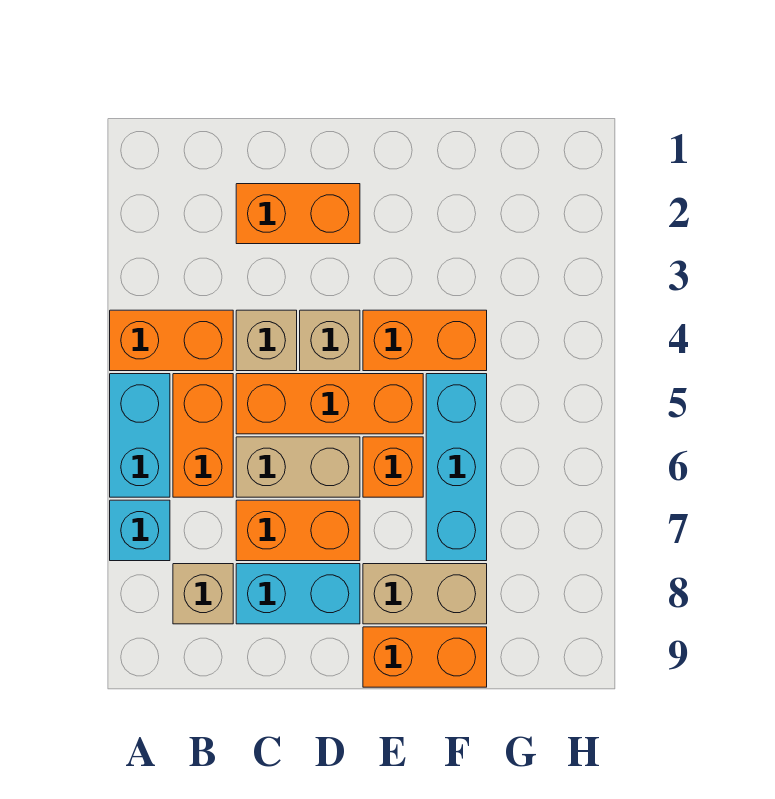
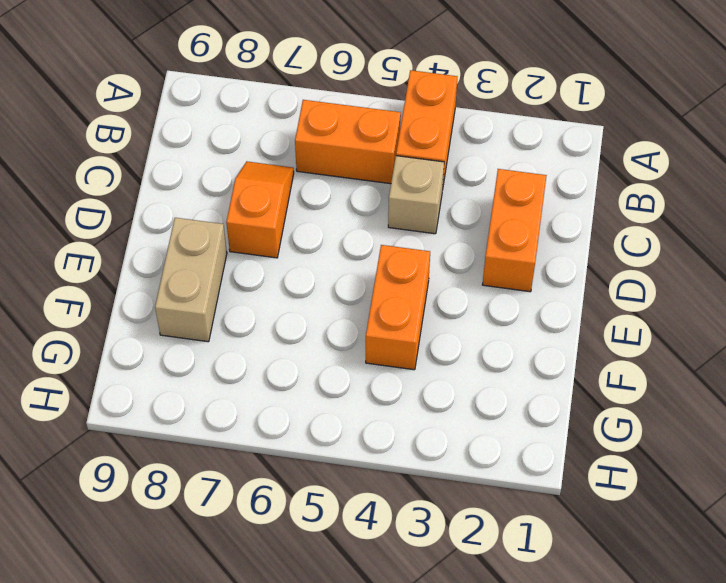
orange slope C7:D7 level 1 top D -> orange brick C7:D7 level 1
none -> cyan brick A5:A6 level 1
none -> cyan brick A7 level 1
none -> tan brick B8 level 1

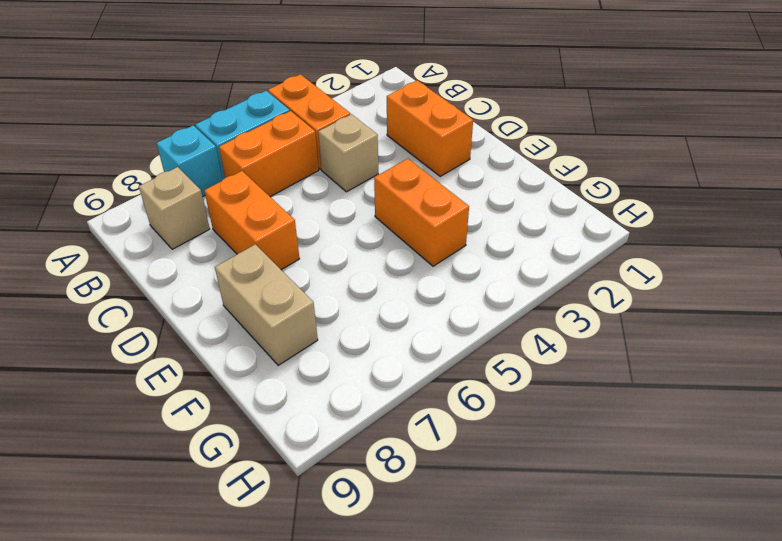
none -> orange brick C5:E5 level 1
none -> tan brick C6:D6 level 1
none -> cyan brick C8:D8 level 1

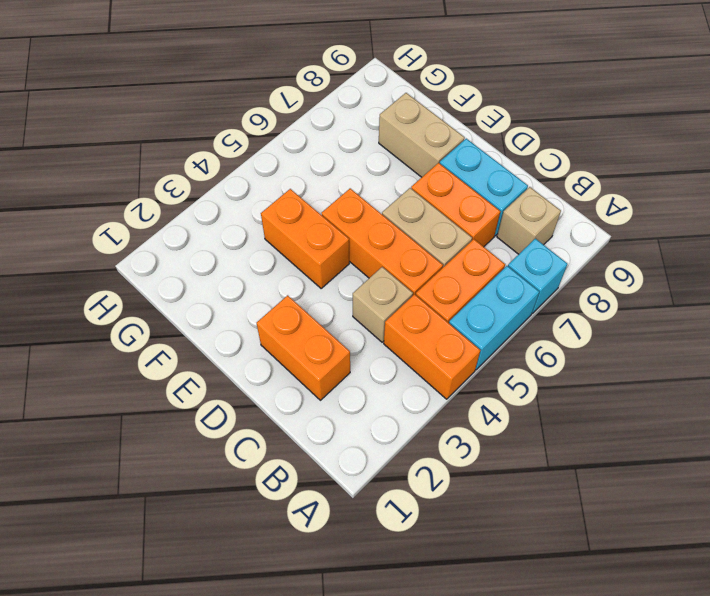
none -> tan brick D4 level 1
none -> orange brick E6 level 1
none -> orange brick E9:F9 level 1

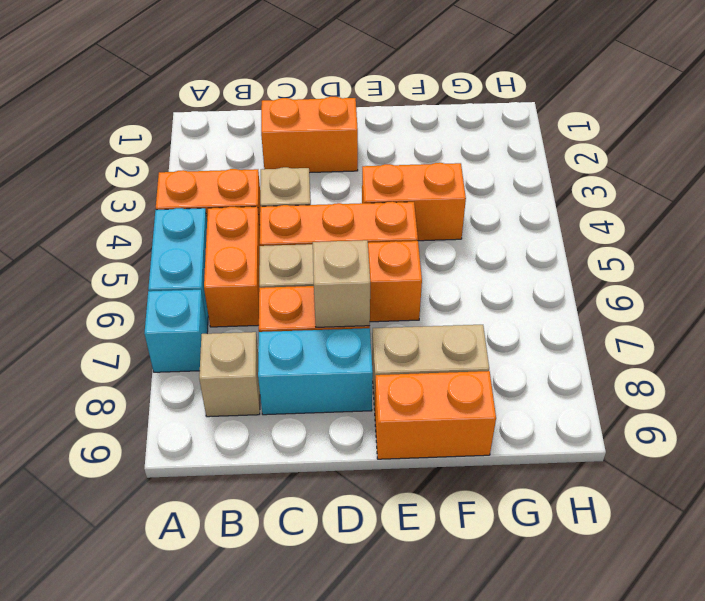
tan brick D7 level 2 -> tan brick D4 level 1
none -> cyan brick F5:F7 level 1

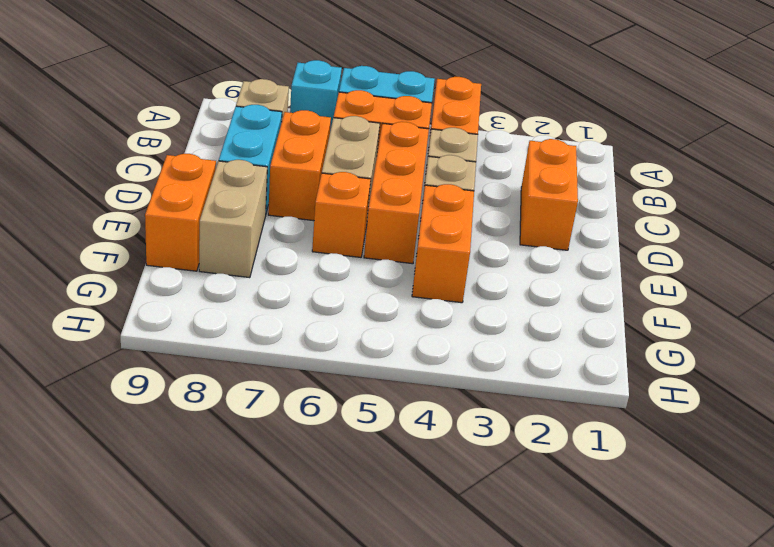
none -> cyan brick F5:F7 level 1

